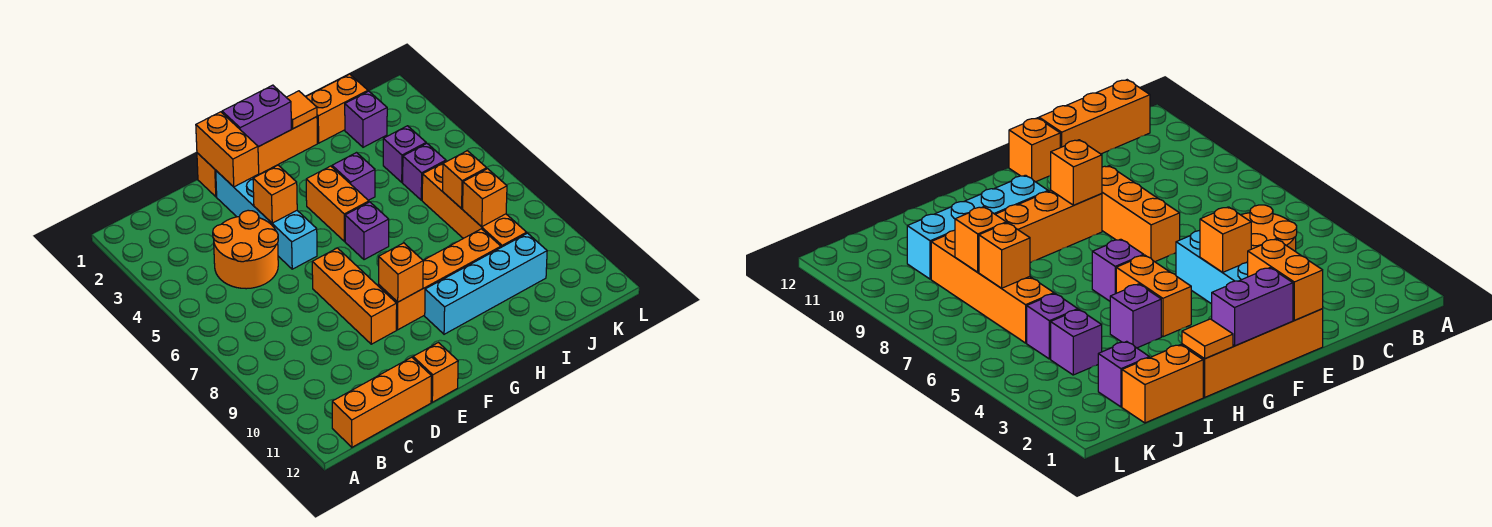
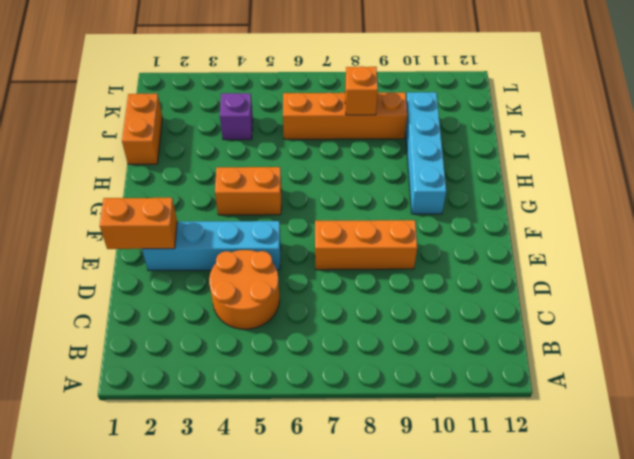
none -> orange brick B12:D12 level 1
none -> orange brick E1:H1 level 1
none -> orange brick E12 level 1

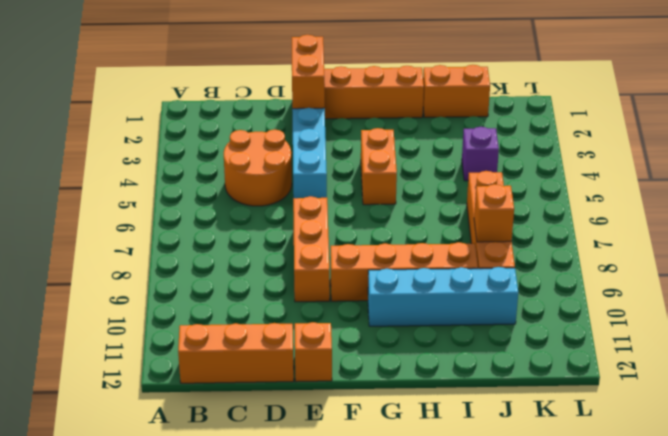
none -> purple brick G6 level 1
none -> purple brick H4 level 1
none -> purple brick J2 level 1

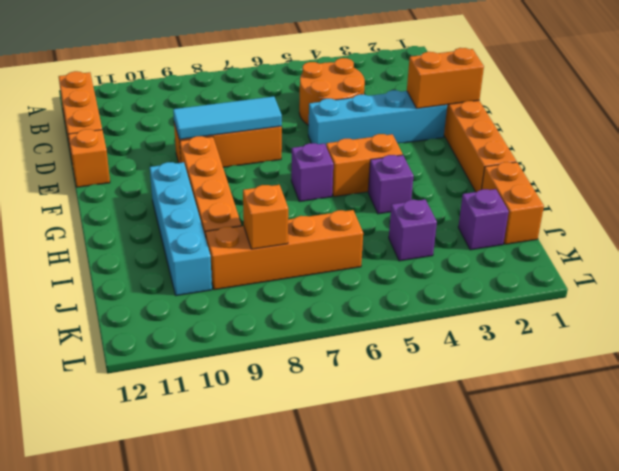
cyan tile E7:E9 level 2 -> none
none -> purple brick J5 level 1
none -> orange brick E4 level 2
none -> purple brick F1:G1 level 2

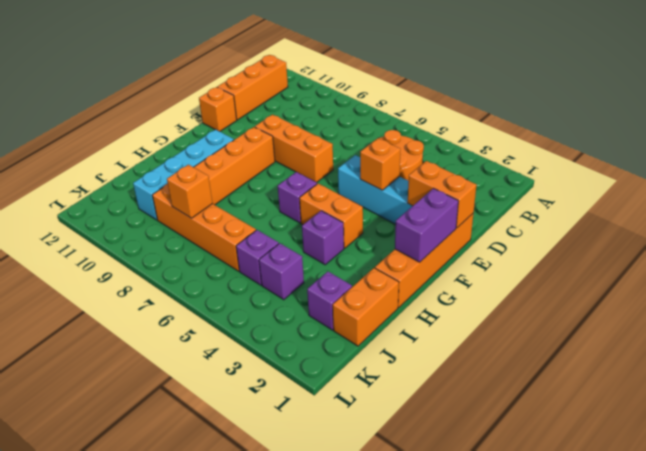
none -> orange brick F9 level 2
none -> orange tile H1 level 2
none -> orange brick J7 level 2

